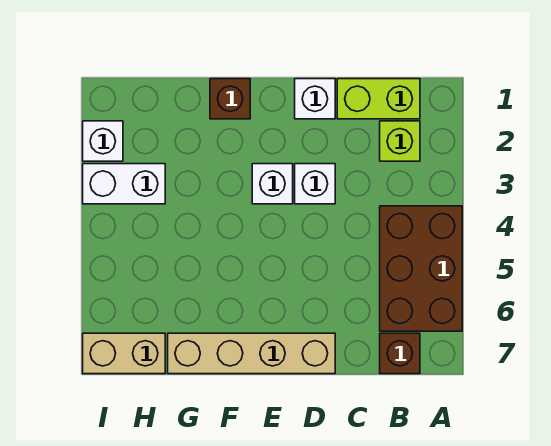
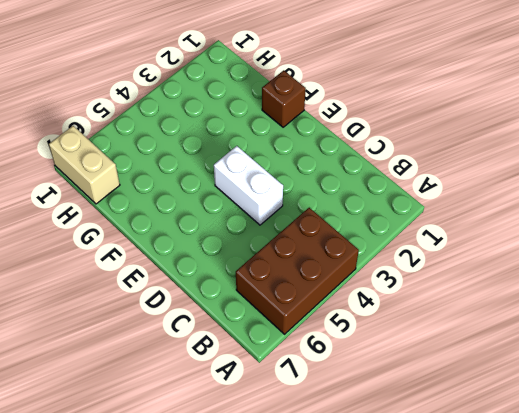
white brick D4:E4 level 1 -> white brick H3:I3 level 1
none -> lime brick B1:C1 level 1
none -> lime brick B2 level 1
none -> brown brick B7 level 1

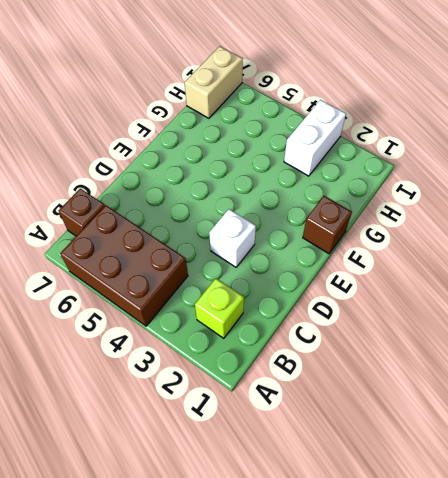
none -> lime brick B1:C1 level 1
none -> white brick D1 level 1
none -> tan brick D7:G7 level 1

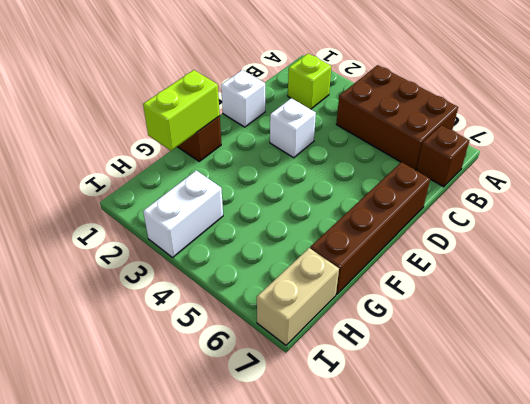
brown brick D7:G7 level 1 -> tan brick D7:G7 level 1
lime brick F1:G1 level 2 -> lime brick B1:C1 level 1
none -> white brick E3 level 1
none -> white brick I2 level 1

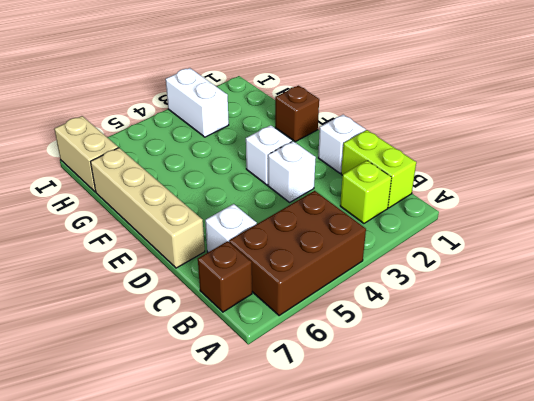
white brick C6 level 1 -> white brick I2 level 1

